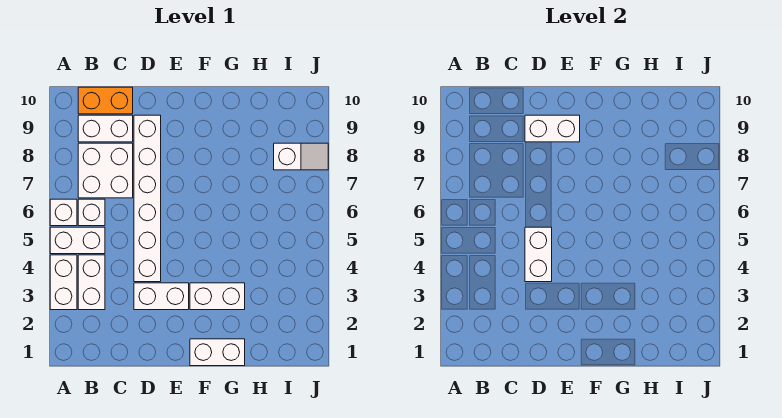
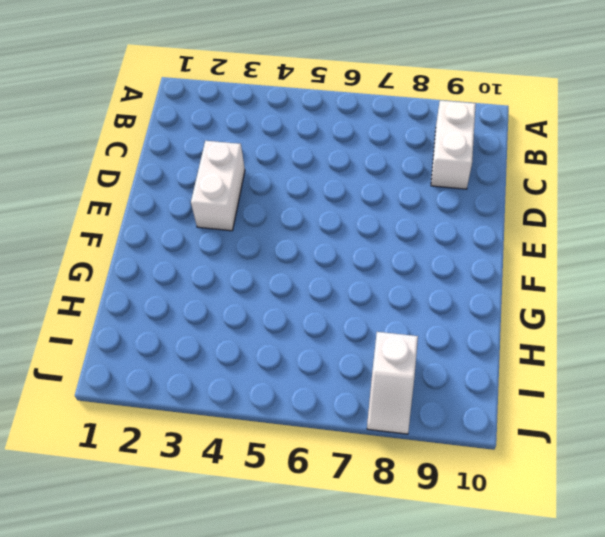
none -> white brick A3:A4 level 1
none -> white brick A5:B5 level 1
none -> white brick A6 level 1

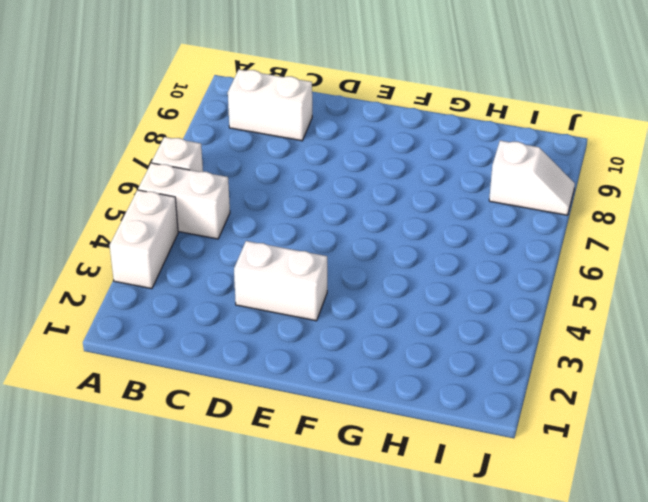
none -> white brick B3:B4 level 1
none -> white brick B6 level 1
none -> white brick B7:C8 level 1

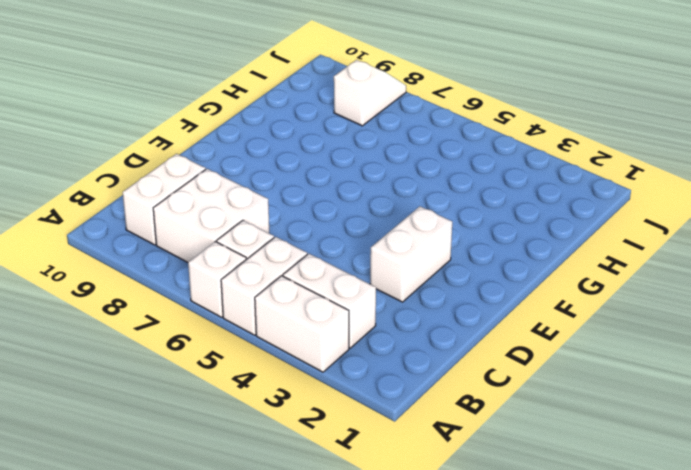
none -> orange brick B10:C10 level 1
none -> white brick D4:D9 level 1
none -> white brick F1:G1 level 1

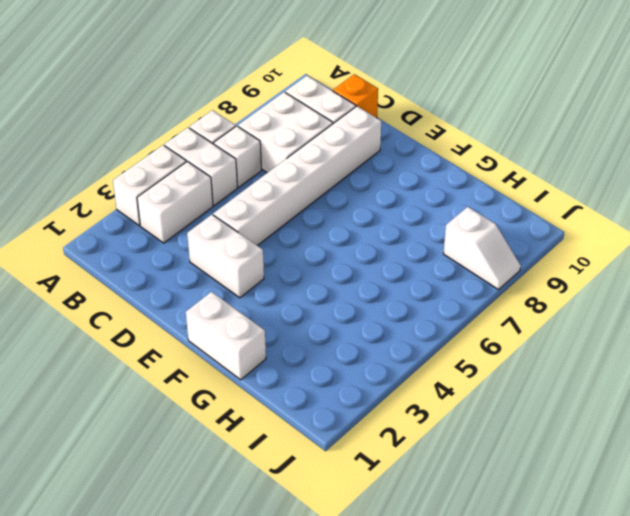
orange brick C10 level 1 -> orange brick B10:C10 level 1
none -> white brick F3:G3 level 1
none -> white brick D4:D5 level 2
none -> white brick D9:E9 level 2

